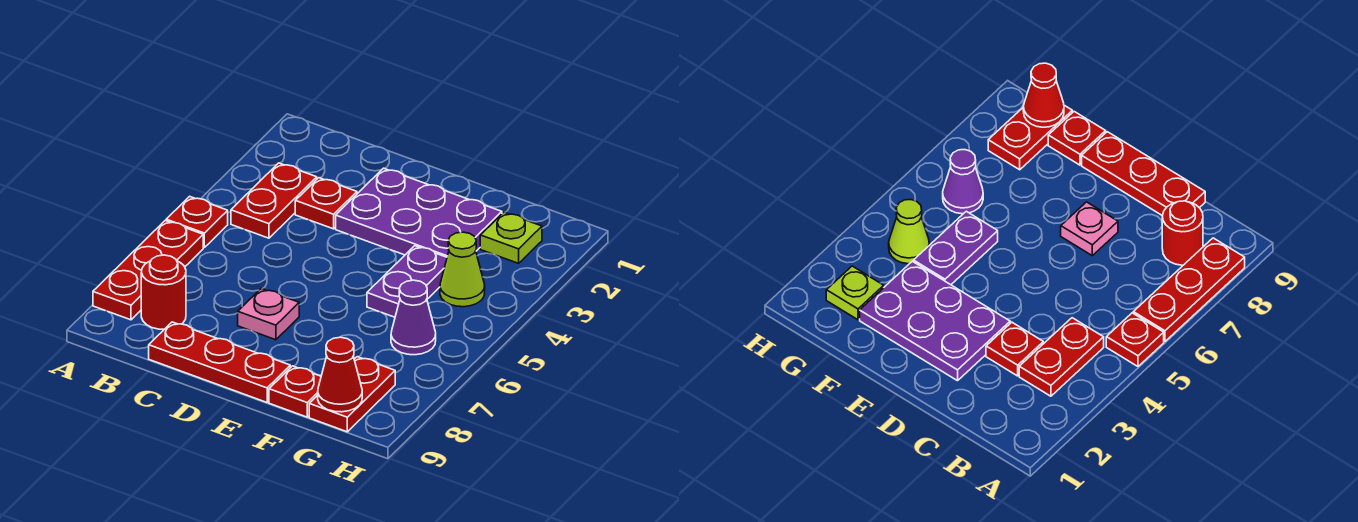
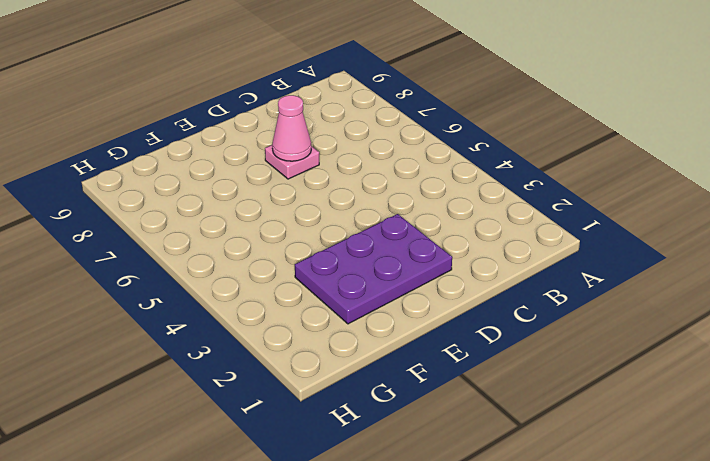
pink cone D7 level 2 -> none
none -> red plate A5 level 1
none -> red plate A6:A8 level 1
none -> red plate B3:B4 level 1

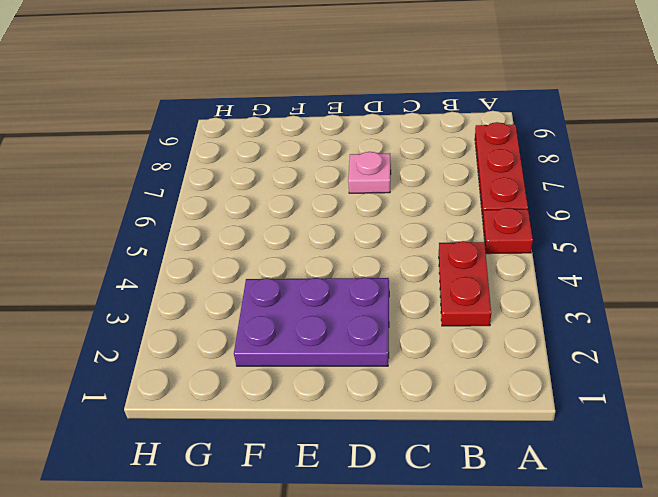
none -> red round brick B8 level 1
none -> red plate C3 level 1
none -> red plate C9:E9 level 1

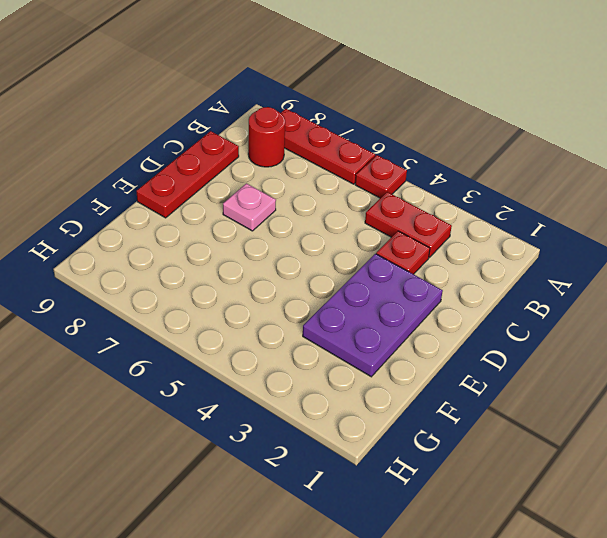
none -> purple plate F4:F5 level 1
none -> red plate F9 level 1
none -> lime plate G2 level 1

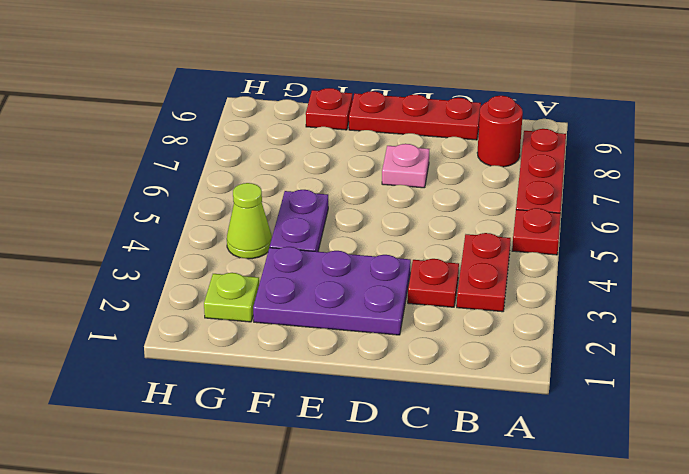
none -> purple cone G6 level 1
none -> red plate G8:G9 level 1
none -> red cone G9 level 2

